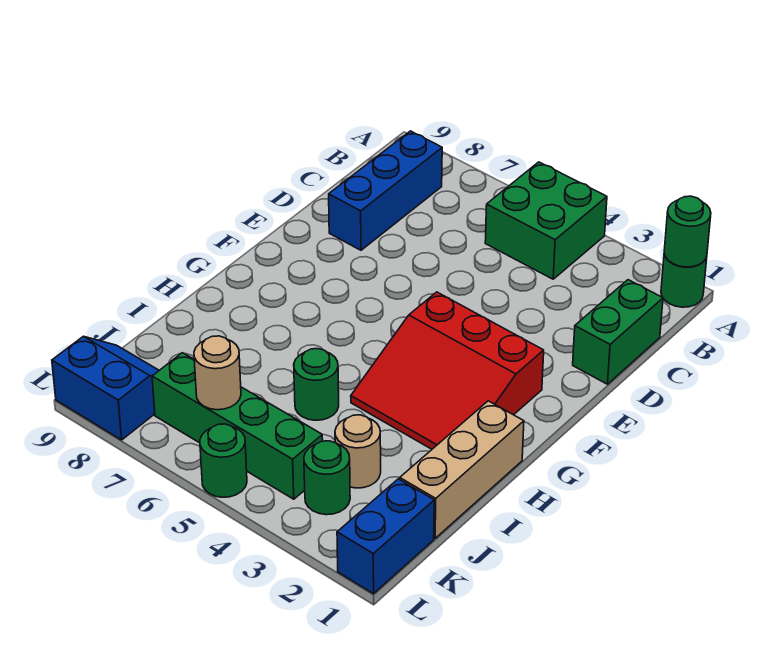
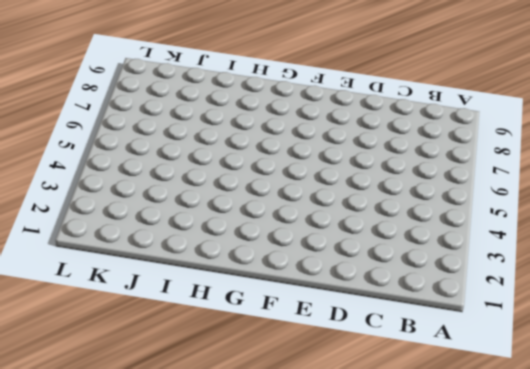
none -> green round brick A1 level 1
none -> green brick A4:B5 level 1
none -> blue brick B8:D8 level 1

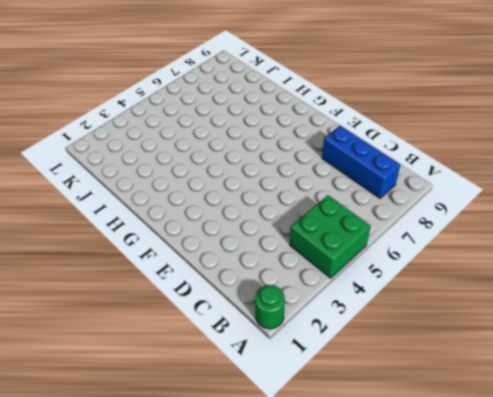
none -> green brick C1:D1 level 1
none -> red slope F2:H4 level 1 top F
none -> tan brick H1:J1 level 1

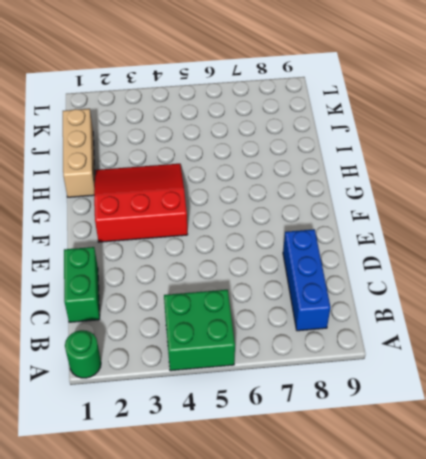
none -> green round brick I5 level 1
none -> tan round brick J3 level 1
none -> blue brick K1:L1 level 1

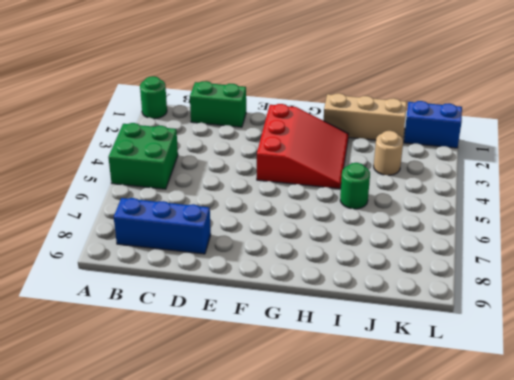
none -> green round brick K3 level 1
none -> green brick K4:K7 level 1
none -> blue slope K8:L9 level 1 top L

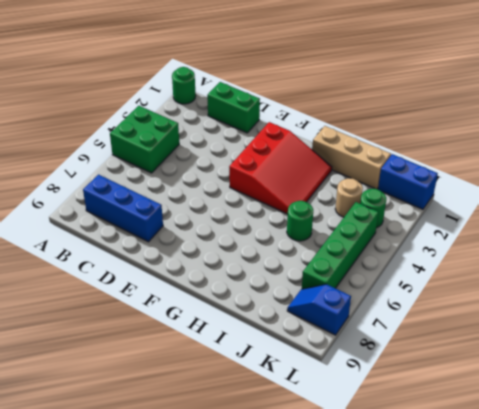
blue slope K8:L8 level 1 top L -> blue slope K8:L9 level 1 top L
none -> green round brick L5 level 1
none -> green round brick A1 level 2
none -> tan round brick K6 level 2

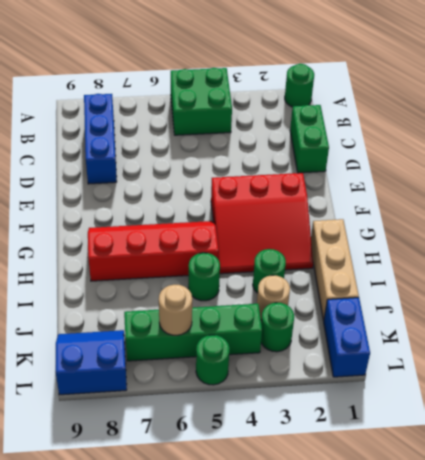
red slope G5:H8 level 1 top H -> none
green round brick I3 level 1 -> green round brick A1 level 2

